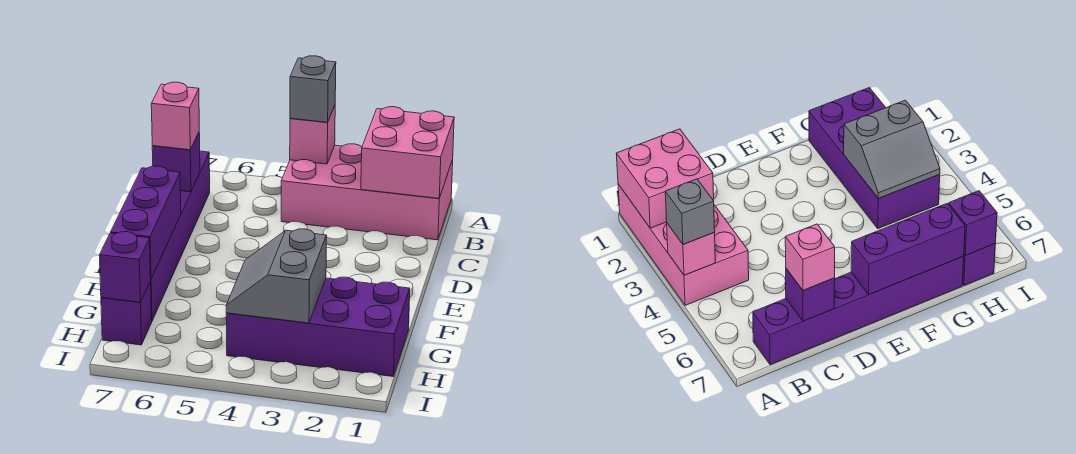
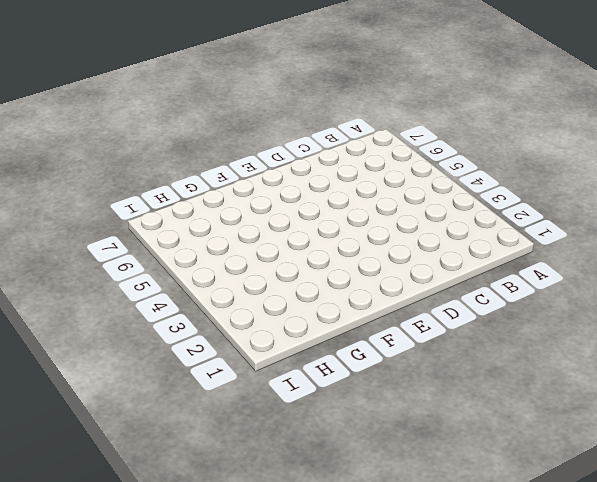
none -> pink brick A1:B4 level 1
none -> purple brick B7:G7 level 1
none -> purple brick G1:H4 level 1

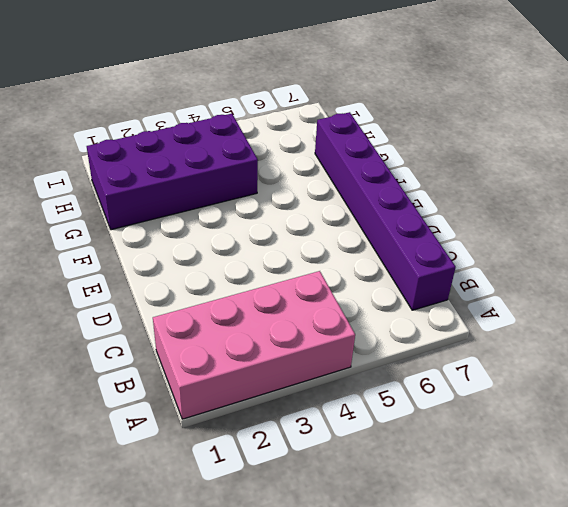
none -> purple brick H7 level 1
none -> pink brick A1:B2 level 2
none -> pink brick A4 level 2

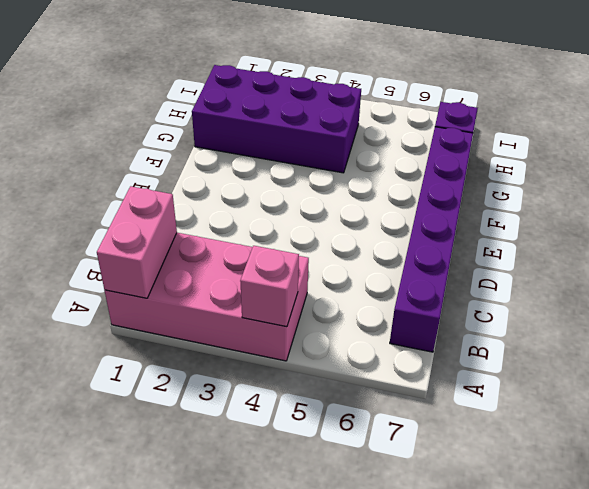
pink brick A1:B1 level 2 -> pink brick A1:B2 level 2
none -> purple brick C7 level 2
none -> purple brick E7:G7 level 2
none -> grey slope G3:H4 level 2 top 3

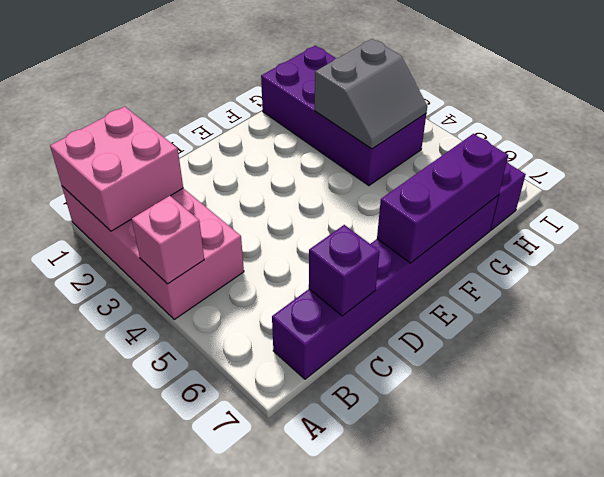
none -> purple brick H7 level 2
none -> grey brick A4 level 3
none -> pink brick C7 level 3

